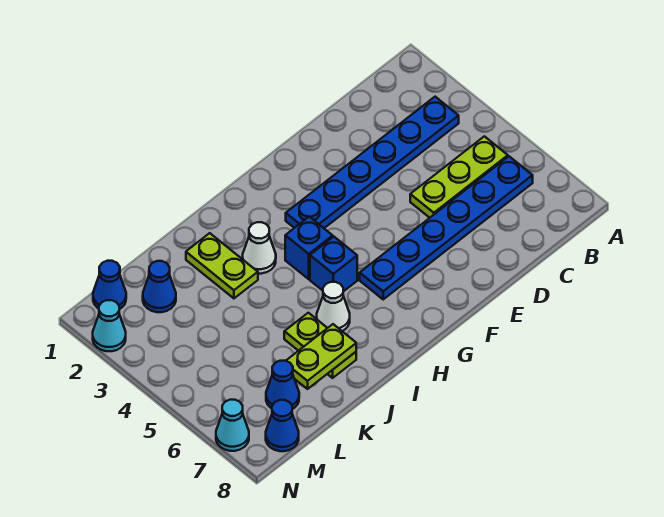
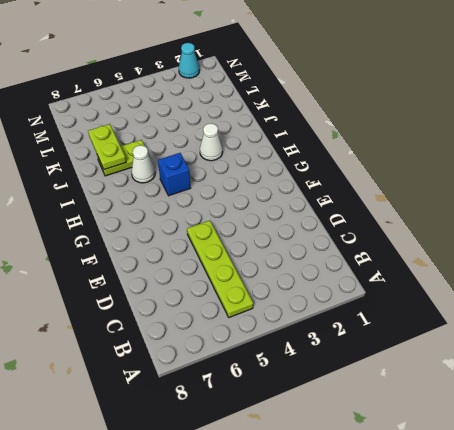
lime plate B5:E5 level 1 -> lime plate B5:D5 level 1
none -> blue plate B3:G3 level 1
none -> blue plate B6:G6 level 1
none -> blue brick H4 level 1

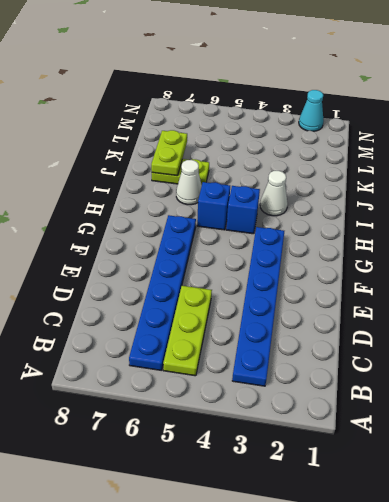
none -> lime plate J2:J3 level 1
none -> blue cone L2 level 1
none -> blue cone L7 level 1

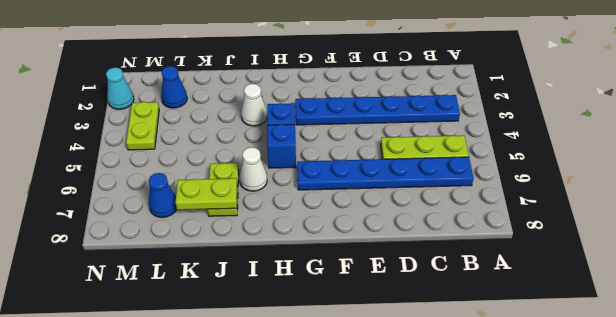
lime plate M3:M4 level 1 -> lime plate J2:J3 level 1
none -> blue cone M1 level 1
none -> blue cone M8 level 1
none -> cyan cone N7 level 1

